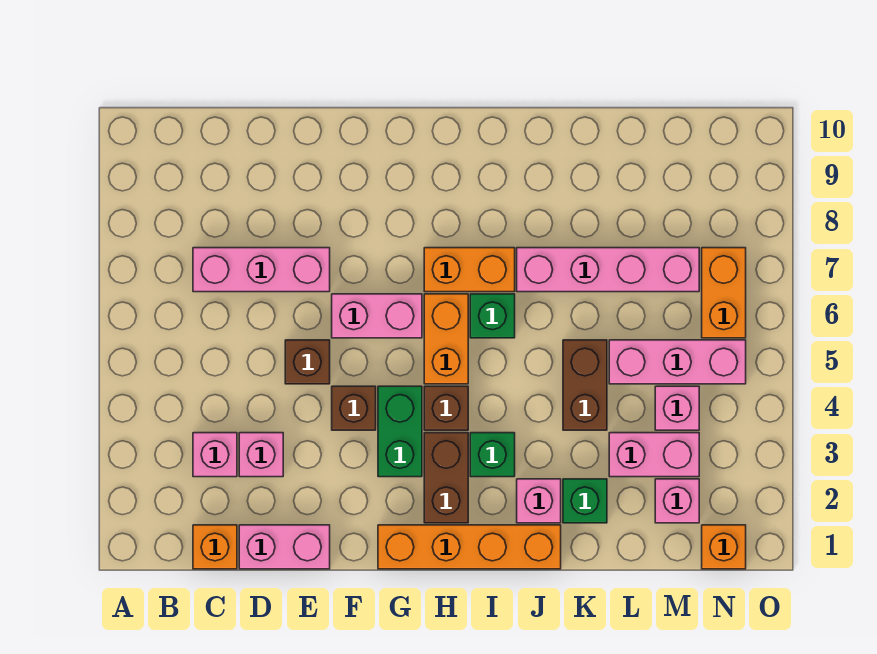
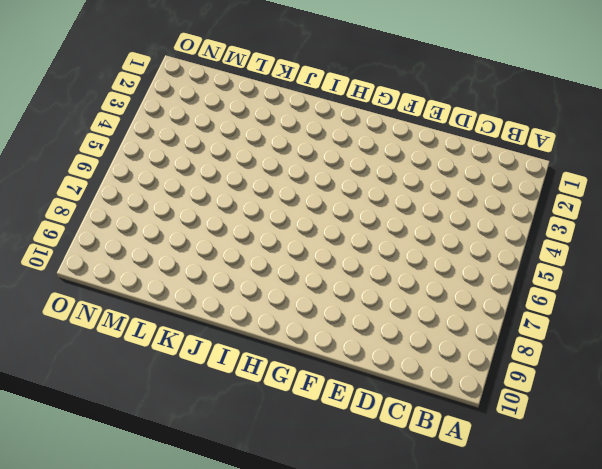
none -> orange brick C1 level 1
none -> pink brick C3 level 1
none -> pink brick C7:E7 level 1

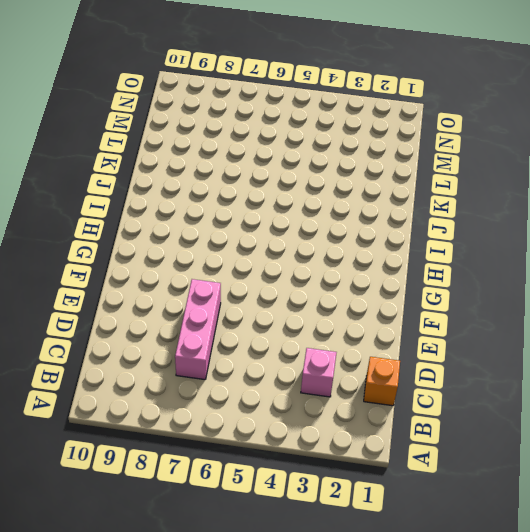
none -> pink brick D1:E1 level 1
none -> pink brick D3 level 1
none -> brown brick E5 level 1

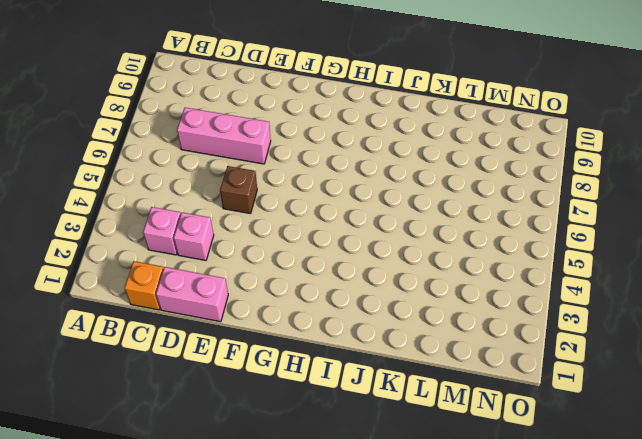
none -> brown brick F4 level 1
none -> pink brick F6:G6 level 1
none -> orange brick G1:J1 level 1

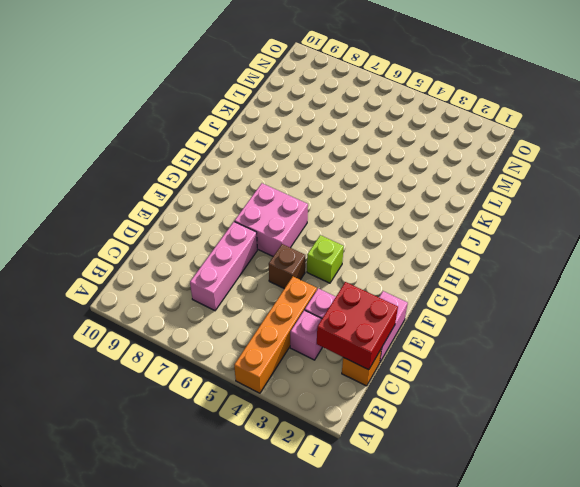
orange brick A4:D4 level 1 -> orange brick G1:J1 level 1
red brick C1:D2 level 2 -> none
lime brick F4 level 1 -> brown brick F4 level 1
pink brick F6:G7 level 1 -> pink brick F6:G6 level 1
none -> green brick G3:G4 level 1
none -> brown brick H2:H3 level 1
none -> brown brick H4 level 1

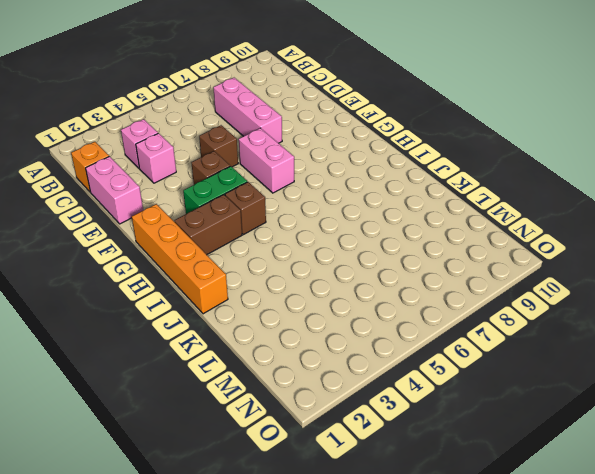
none -> orange brick H5:H6 level 1
none -> orange brick H7:I7 level 1
none -> green brick I3 level 1

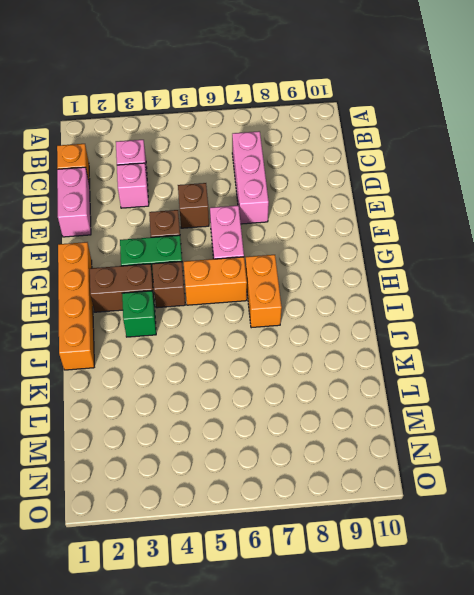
none -> green brick I6 level 1
none -> pink brick J2 level 1
none -> pink brick J7:M7 level 1

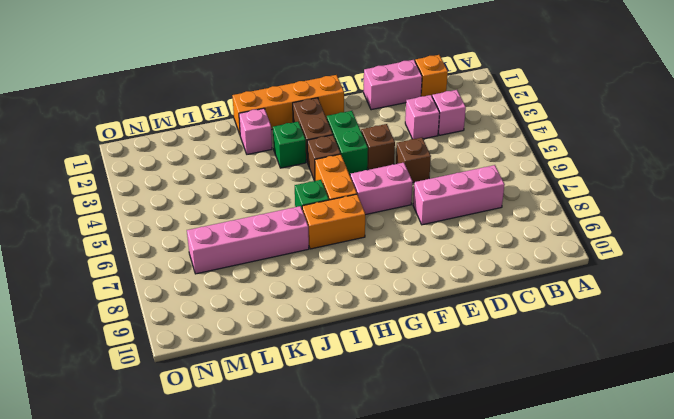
none -> green brick K2 level 1
none -> brown brick K4:K5 level 1
none -> pink brick L3:M3 level 1

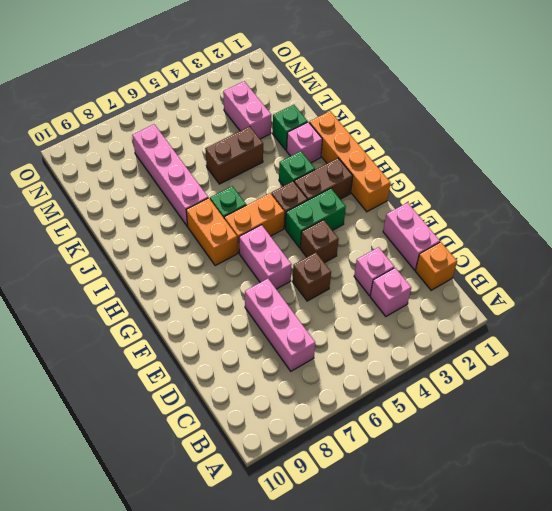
none -> pink brick L5:N5 level 1
none -> pink brick M2 level 1
none -> pink brick M4 level 1

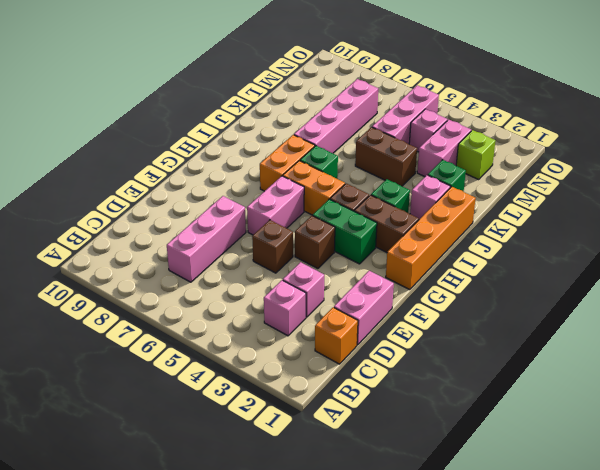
lime brick M2 level 1 -> pink brick M2 level 1
none -> orange brick N1 level 1
none -> orange brick N6:N7 level 1

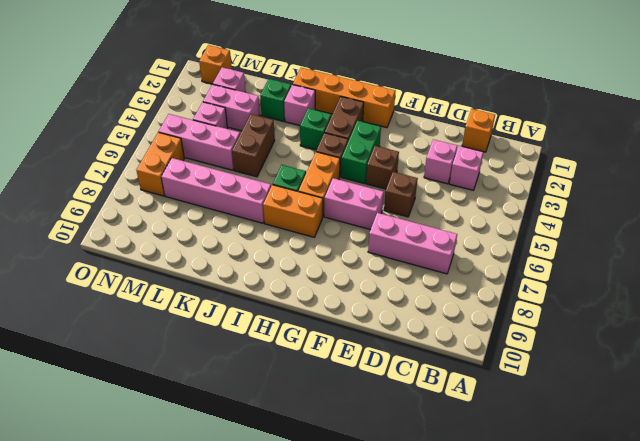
none -> pink brick D1:E1 level 1

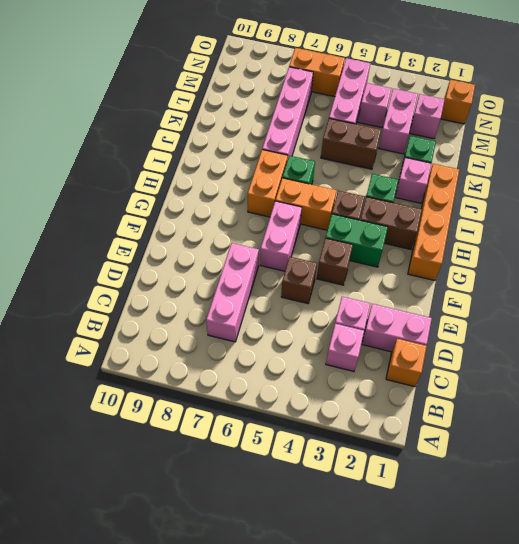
pink brick D1:D2 level 1 -> pink brick D1:E1 level 1

